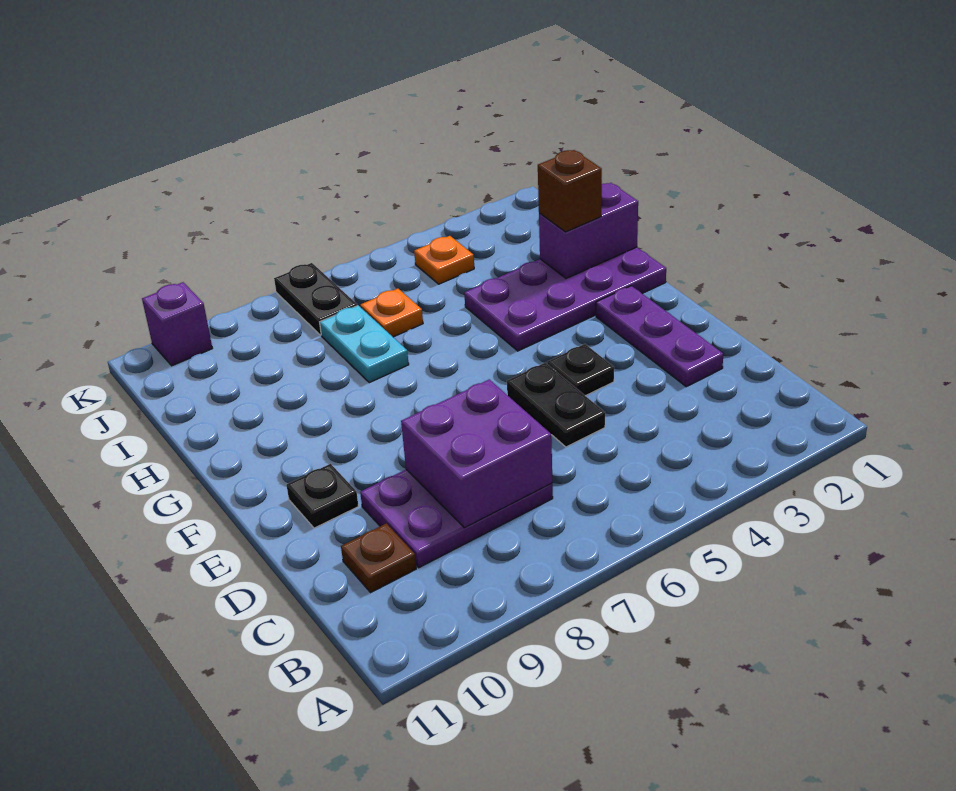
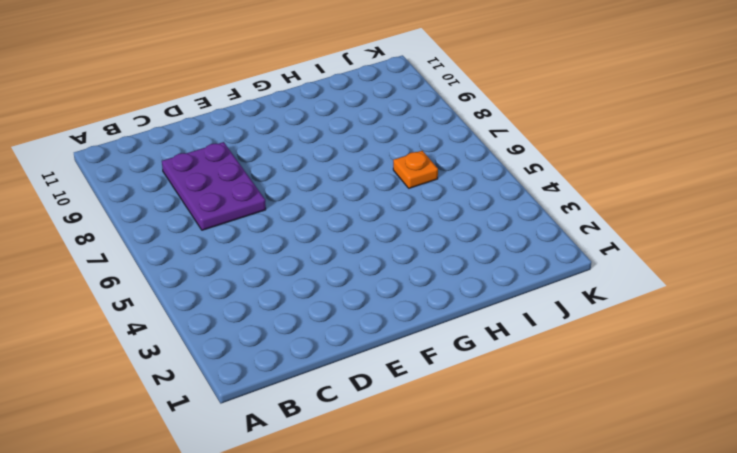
none -> brown plate C10 level 1
none -> purple plate D2:F2 level 1
none -> black plate D5:E5 level 1

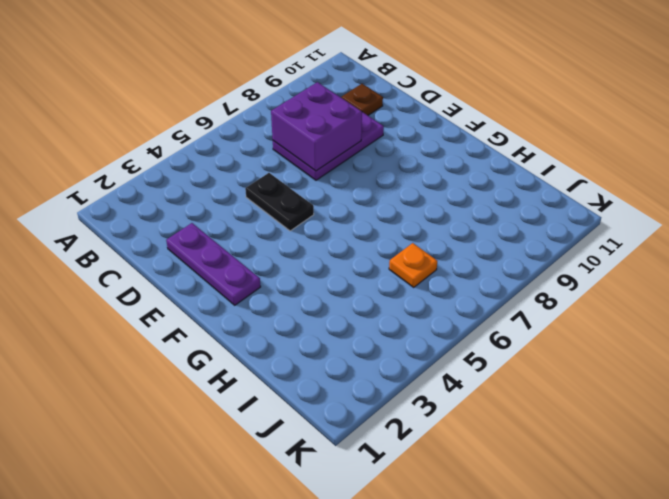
none -> black plate E4 level 1
none -> black plate E10 level 1
none -> purple plate G1:H4 level 1

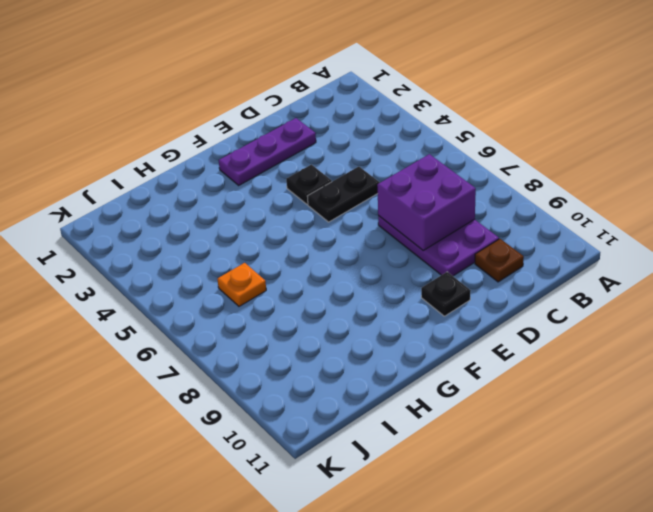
none -> purple plate G1:H4 level 1
none -> cyan plate H7:I7 level 1
none -> orange plate J4 level 1

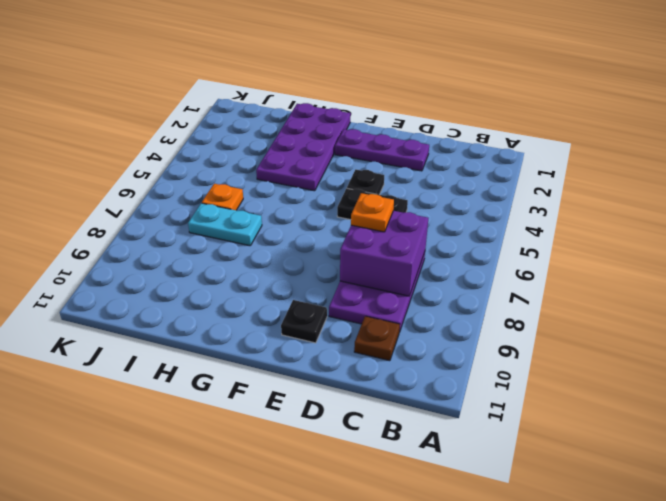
orange plate D7 level 3 -> orange plate J4 level 1
none -> black plate J7:K7 level 1
none -> purple brick K10 level 1
none -> purple brick H1:H2 level 2

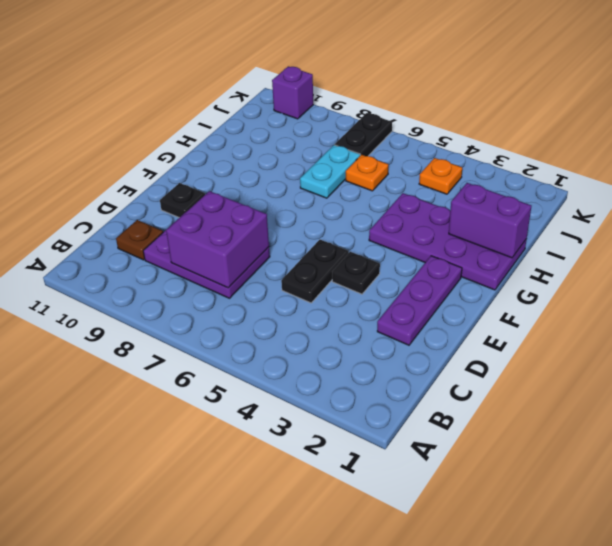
none -> brown brick H2 level 3

